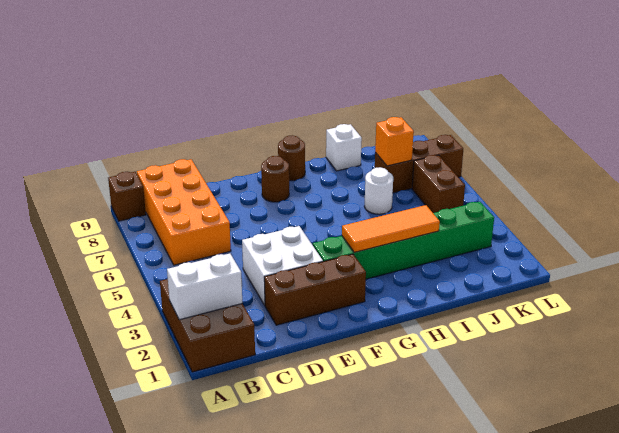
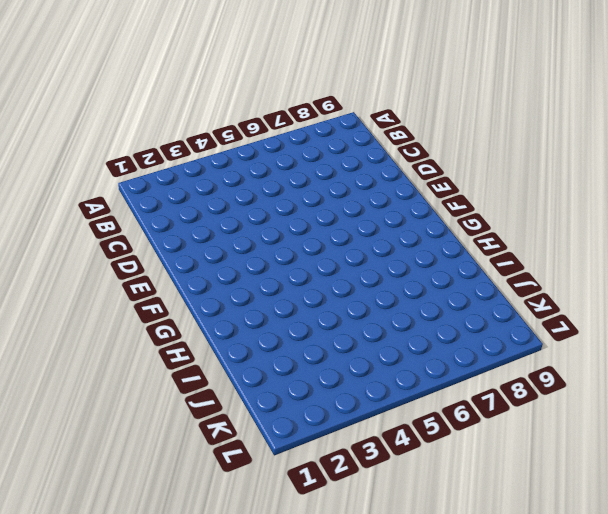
none -> brown brick A1:B3 level 1
none -> brown brick A9 level 1
none -> orange brick B6:C9 level 1

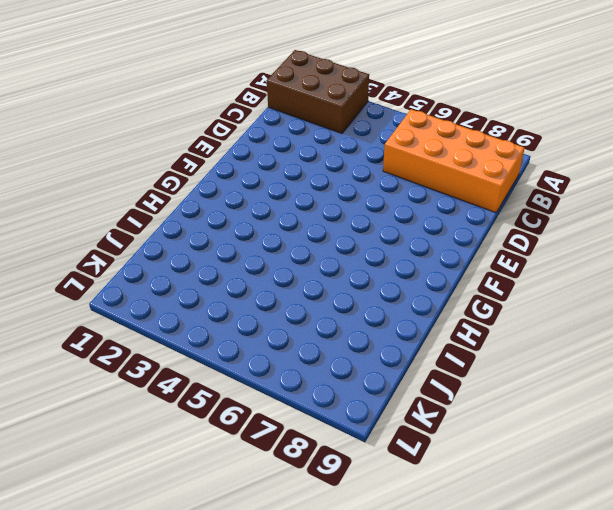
none -> brown brick A9 level 1
none -> brown brick D2:F2 level 1
none -> white brick D3:E4 level 1

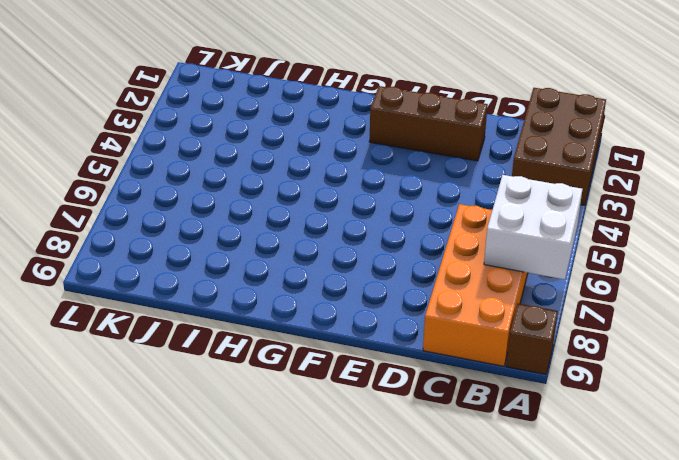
white brick A6:B7 level 2 -> white brick D3:E4 level 1
none -> green brick F3:K3 level 1
none -> brown round brick F8 level 1
none -> brown round brick G9 level 1

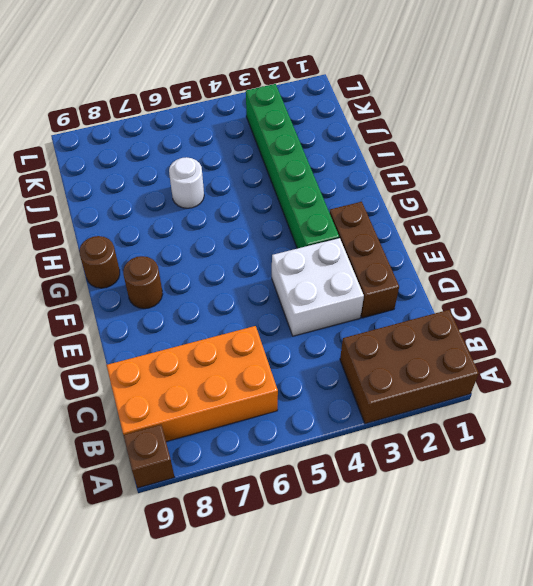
none -> white brick I9 level 1
none -> brown brick J7:L7 level 1
none -> brown brick K5:K6 level 1

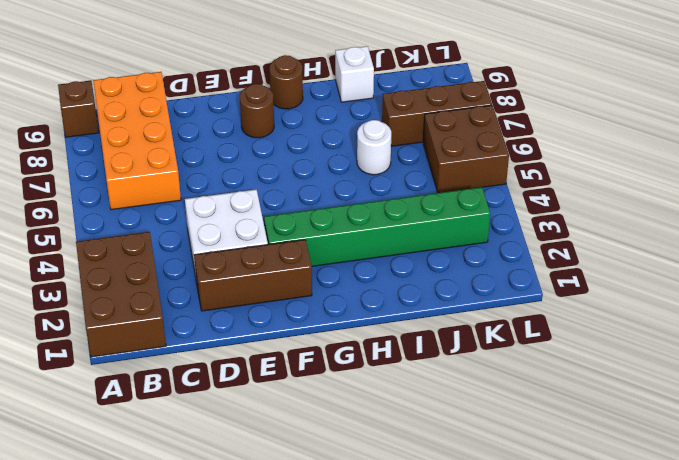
brown brick K5:L6 level 1 -> brown brick K5:K6 level 1
none -> white brick A2:B2 level 2
none -> orange tile G3:I3 level 2
none -> orange brick J7 level 2

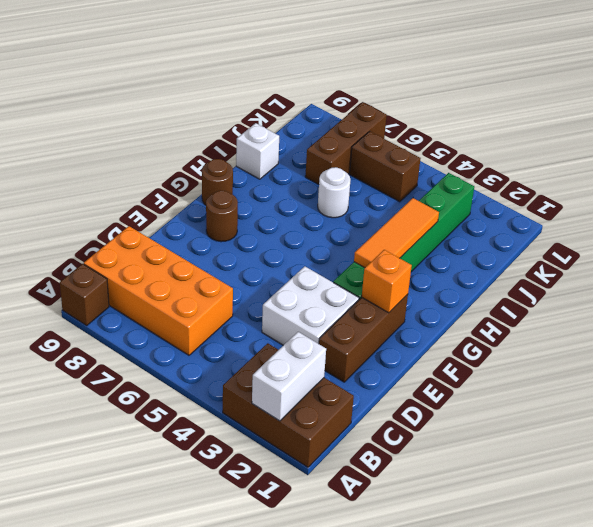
orange brick F2 level 2 -> orange brick J7 level 2

